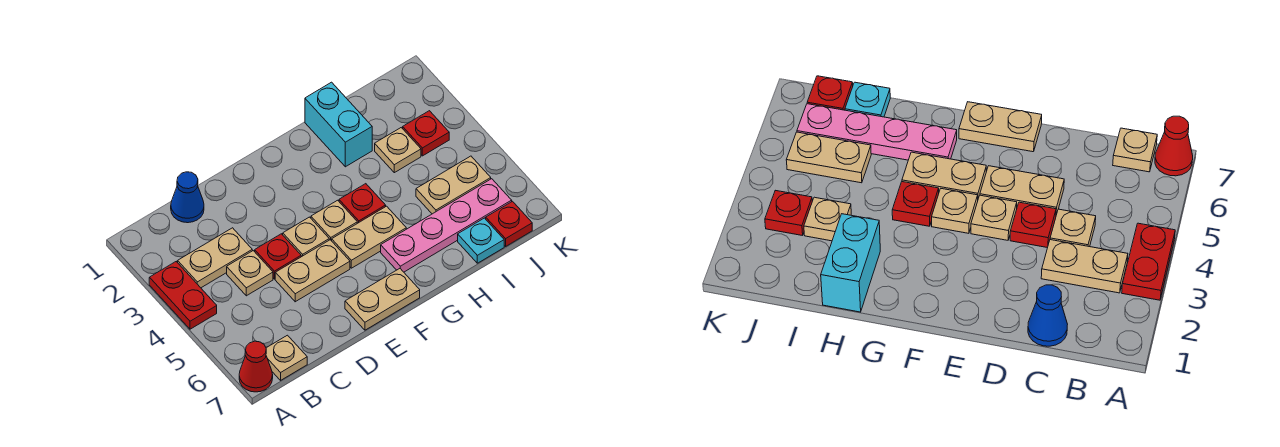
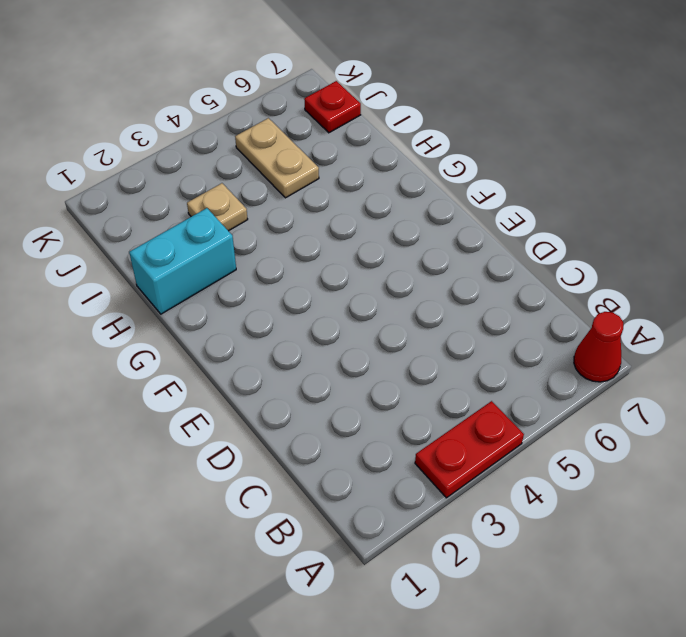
none -> tan plate B3:C3 level 1
none -> tan plate B7 level 1
none -> blue cone C1 level 1

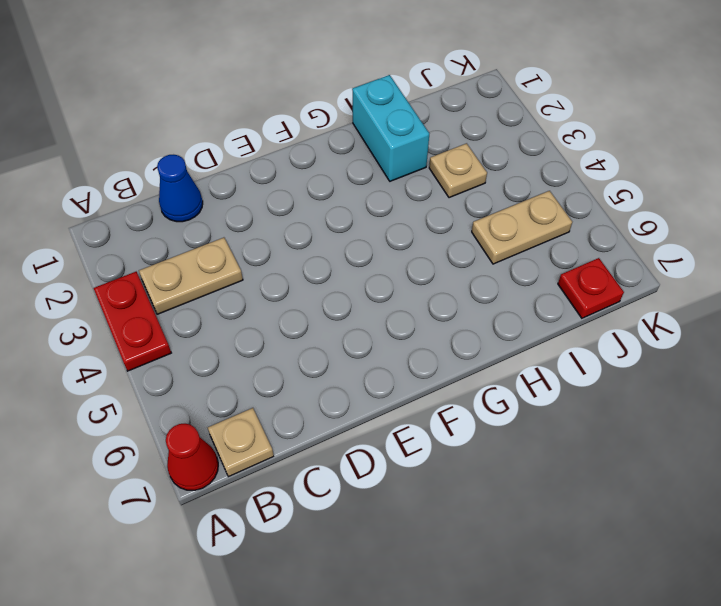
none -> tan plate C4 level 1
none -> red plate D4 level 1
none -> tan plate D5:E5 level 1

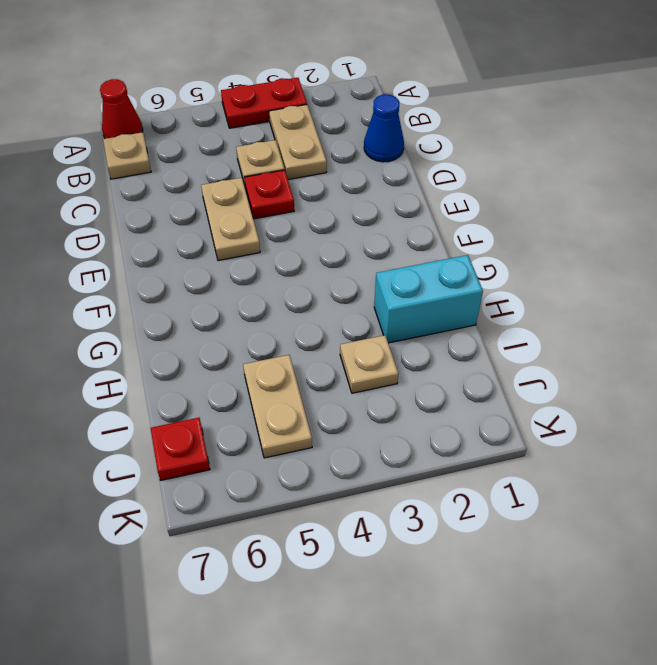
none -> tan plate E4 level 1
none -> tan plate E7:F7 level 1
none -> tan plate F4 level 1

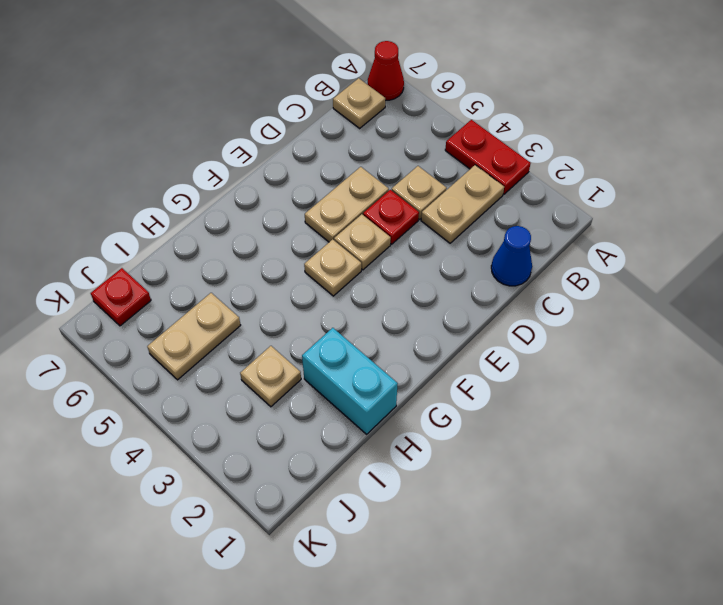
none -> tan plate E7:F7 level 1
none -> tan plate F5:G5 level 1
none -> red plate G4 level 1

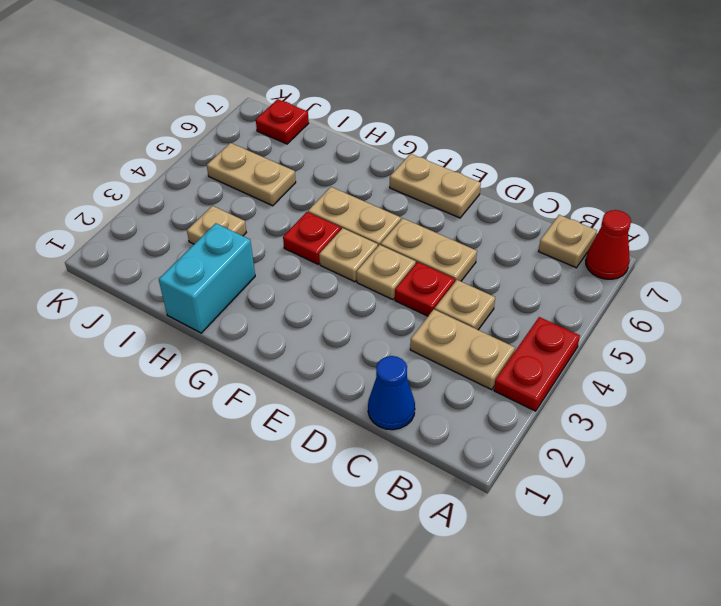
none -> pink plate G6:J6 level 1
none -> cyan plate I7 level 1
none -> red plate J3 level 1

